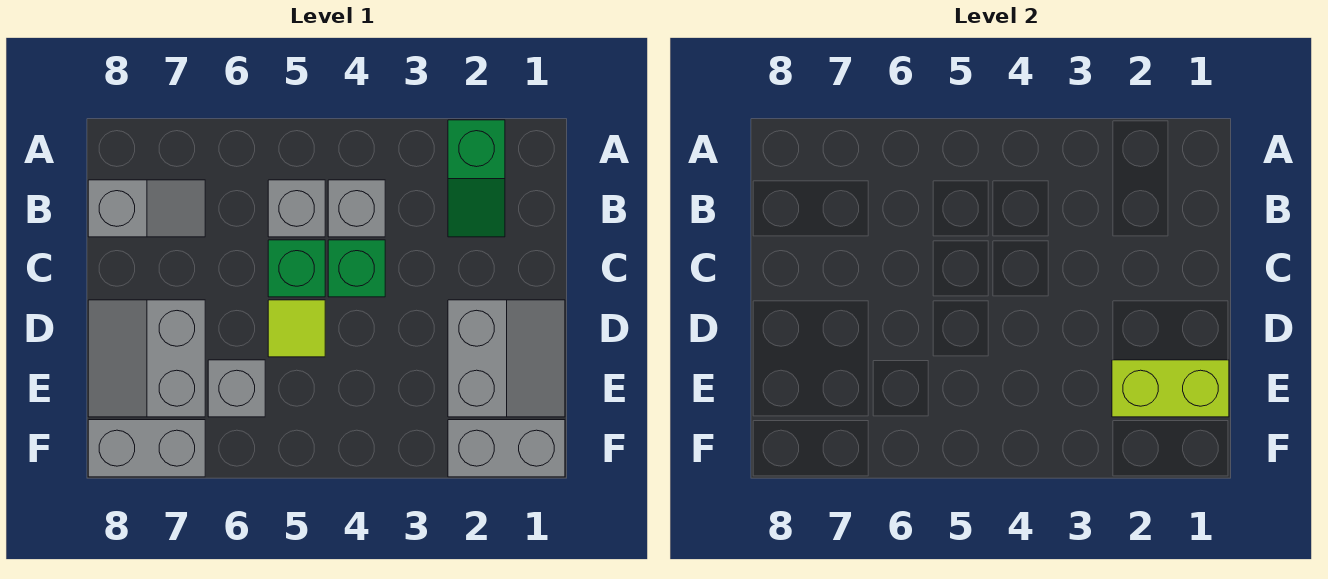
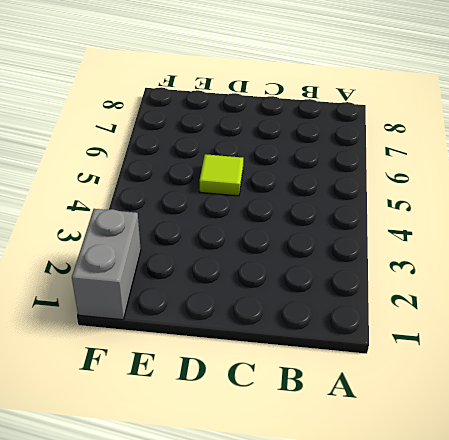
none -> green slope A2:B2 level 1 top A
none -> grey brick B4 level 1
none -> grey brick B5 level 1

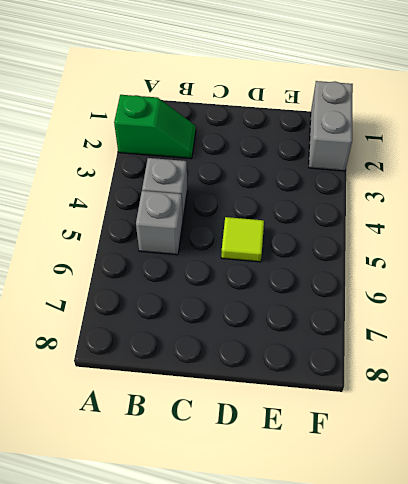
none -> grey slope B7:B8 level 1 top 8
none -> green brick C4 level 1
none -> green brick C5 level 1

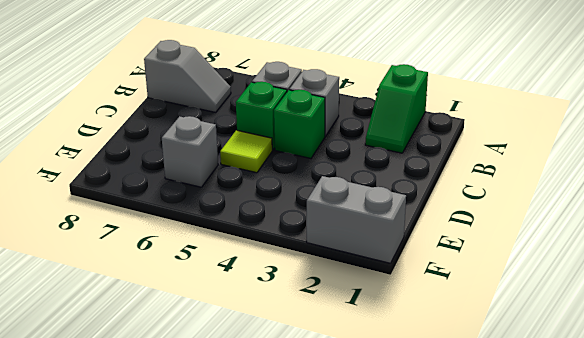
none -> grey slope D1:E2 level 1 top 2
none -> grey slope D7:E8 level 1 top 7
none -> grey brick F7:F8 level 1

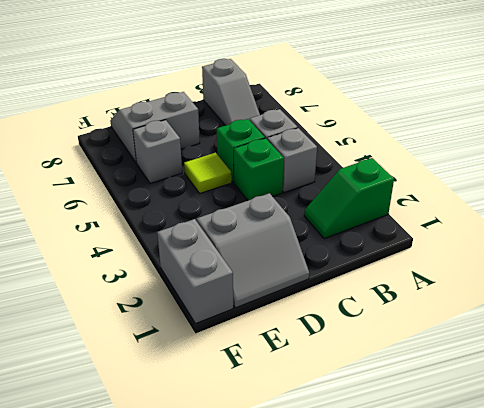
none -> grey brick F7:F8 level 1
none -> lime brick E1:E2 level 2

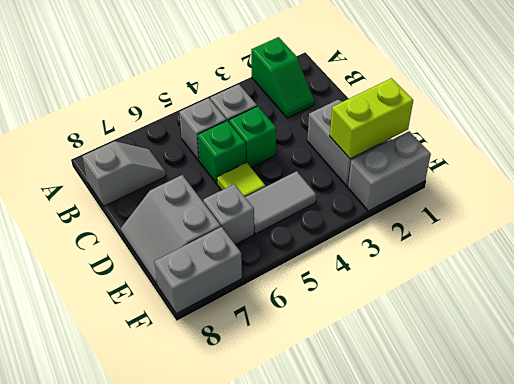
grey tile E4:E5 level 1 -> none

